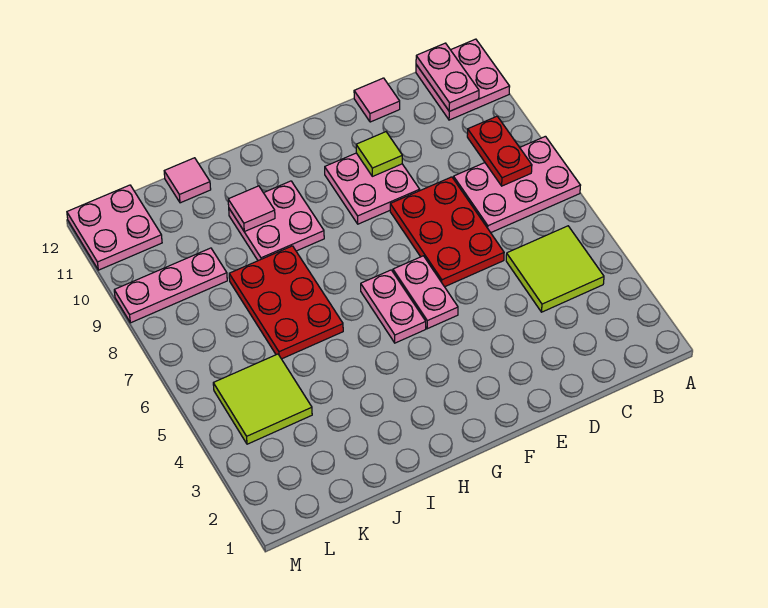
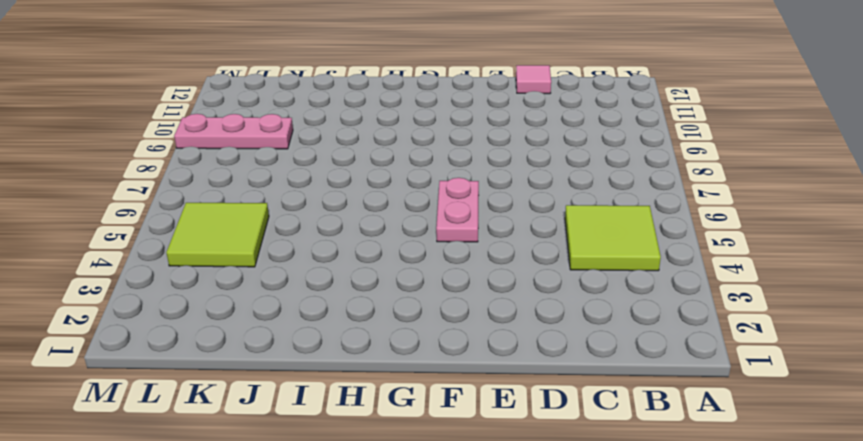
none -> pink plate A7:C8 level 1
none -> pink plate A11:B12 level 1
none -> red plate D6:E8 level 1

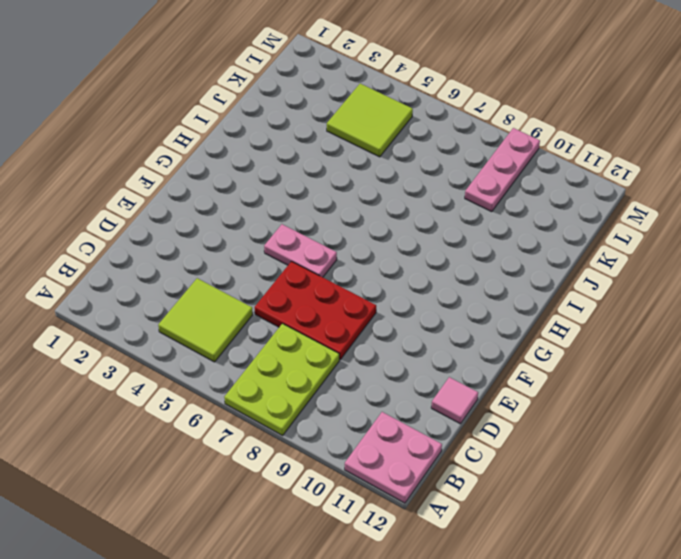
lime plate A7:C8 level 1 -> pink plate A7:C8 level 1
none -> pink plate E9:F10 level 1
none -> pink plate G5:G6 level 1
none -> pink plate H9:I10 level 1

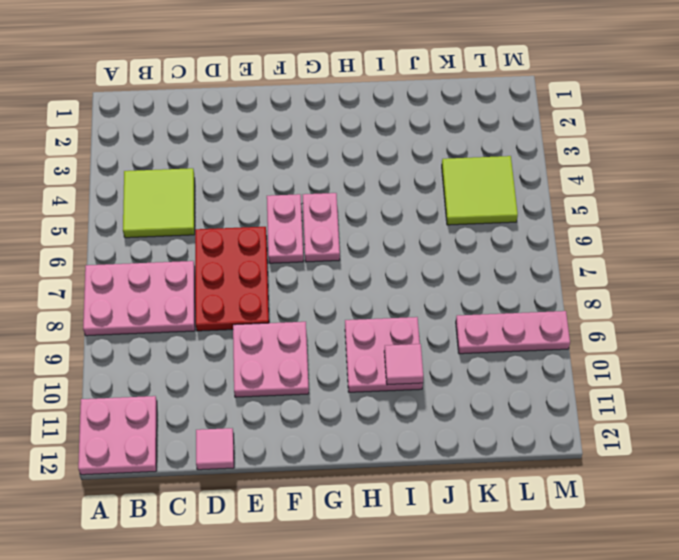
none -> red plate I6:J8 level 1
none -> pink tile J12 level 1
none -> pink plate L11:M12 level 1

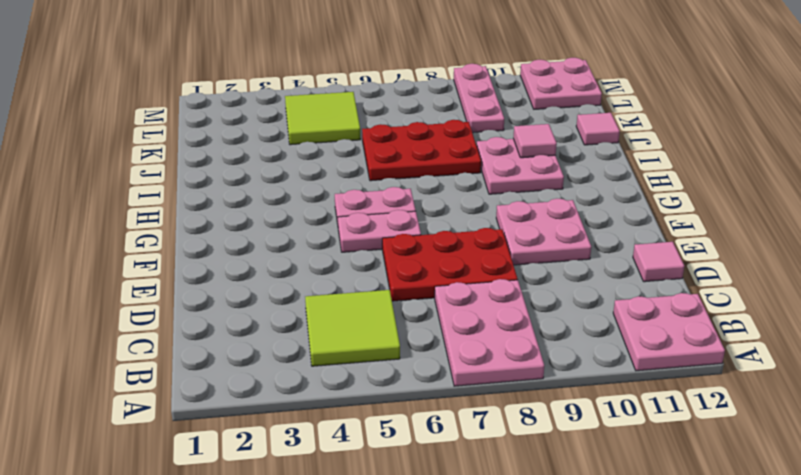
none -> red plate B8:B9 level 2
none -> pink plate B11:B12 level 2
none -> lime tile E10 level 2

